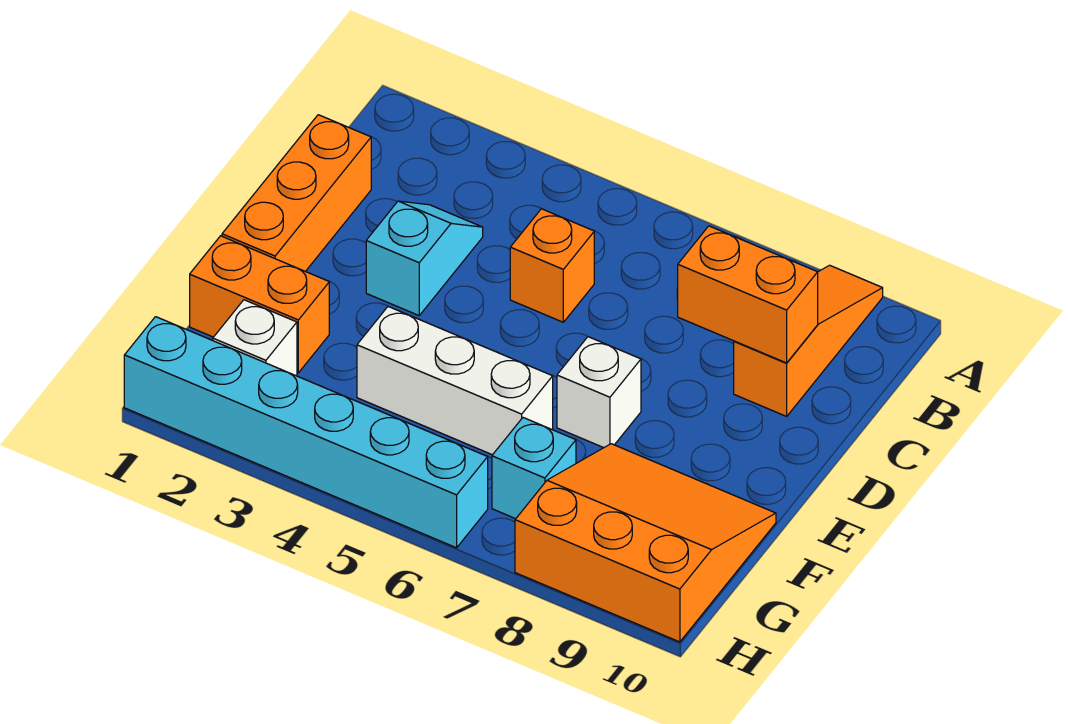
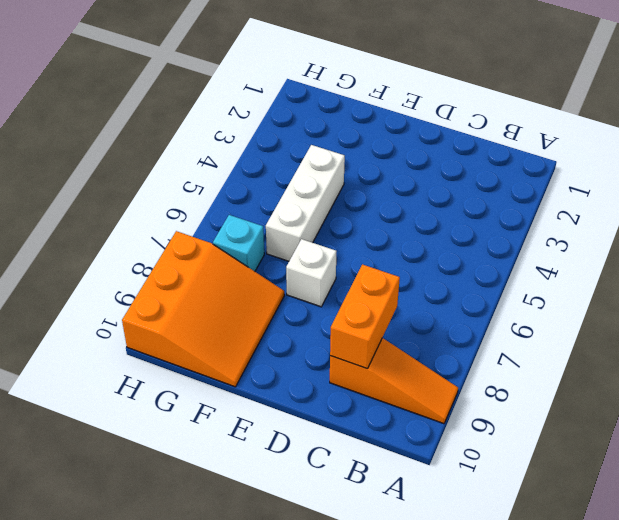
none -> orange brick C1:E1 level 1
none -> cyan slope C3:D3 level 1 top D
none -> orange brick C5 level 1

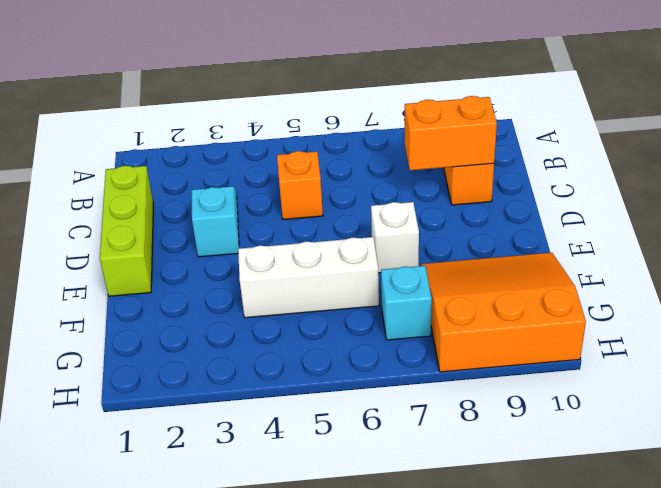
lime brick C1:E1 level 1 -> orange brick C1:E1 level 1
none -> orange brick F1:F2 level 1
none -> white brick G2 level 1
none -> cyan brick H1:H6 level 1

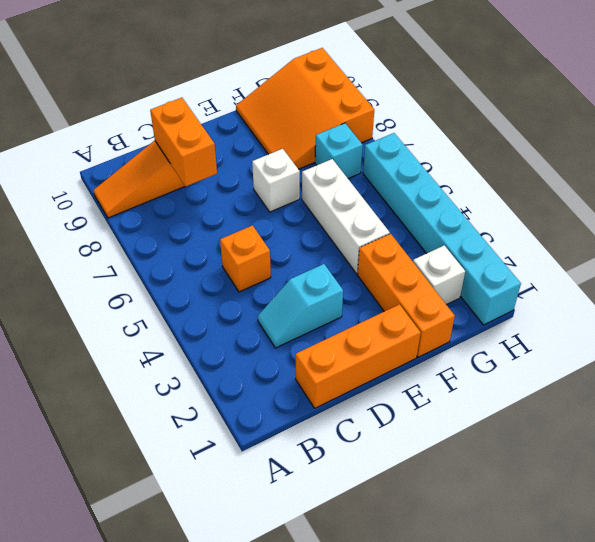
orange brick F1:F3 level 1 -> orange brick F1:F2 level 1

